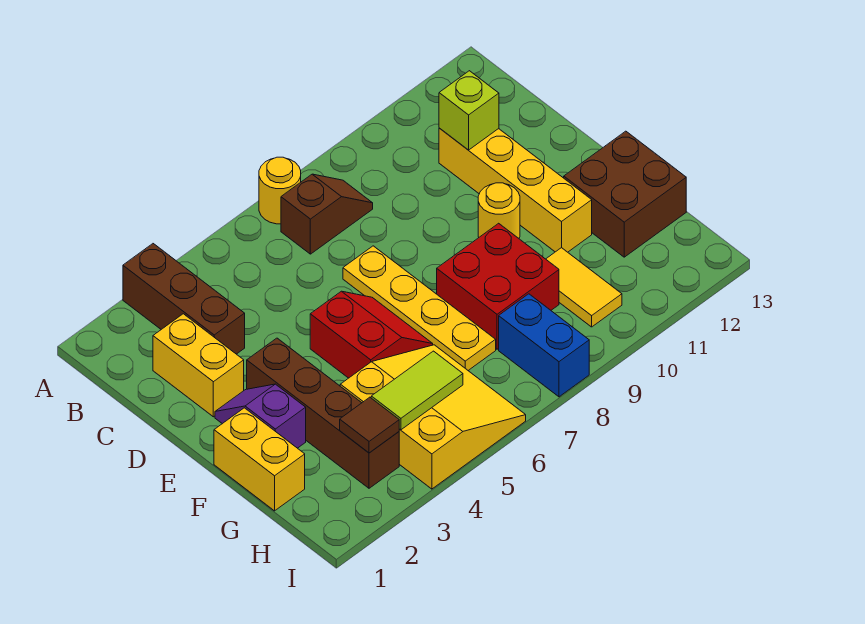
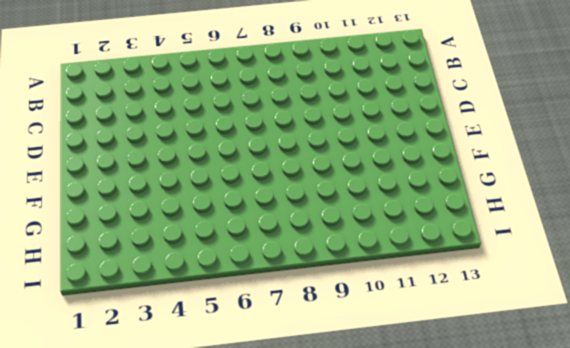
none -> brown brick A3:C3 level 1
none -> yellow round brick A7 level 1
none -> brown slope B7:B8 level 1 top 7

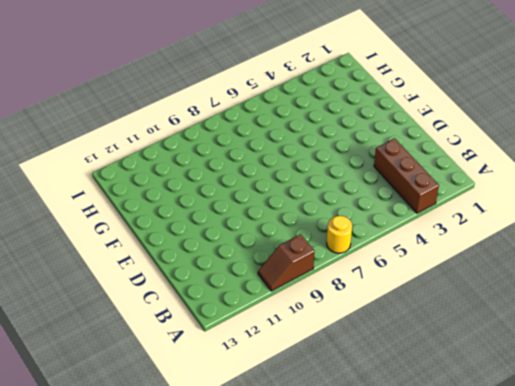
brown slope A9:A10 level 1 top 9 -> brown slope B7:B8 level 1 top 7
none -> yellow brick C2:D2 level 1
none -> yellow brick C11:F11 level 1
none -> yellow plate D7:G7 level 1

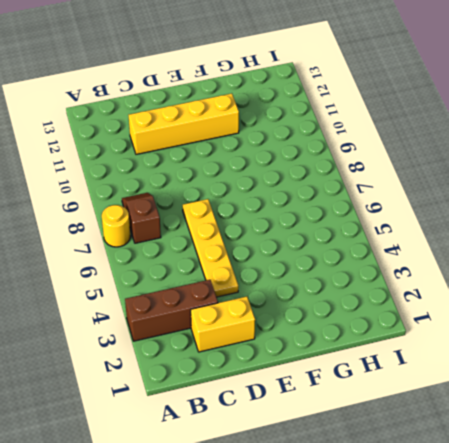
yellow plate D4:D7 level 1 -> yellow plate D7:G7 level 1
none -> purple slope E2:F2 level 1 top F
none -> brown brick E3:H3 level 1
none -> red slope E5:F6 level 1 top 5

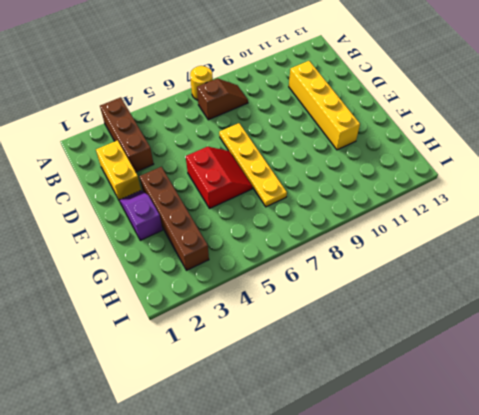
none -> yellow round brick E10 level 1
none -> yellow brick F1:G1 level 1
none -> red brick F8:G9 level 1

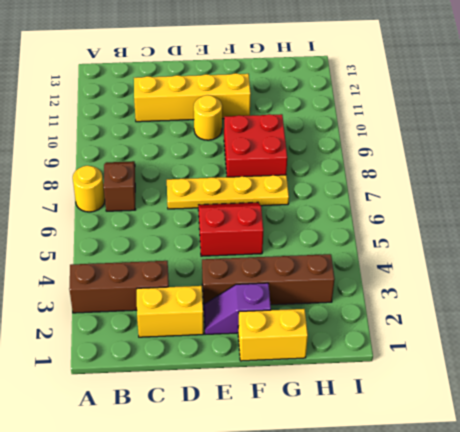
none -> brown brick F12:G13 level 1
none -> yellow slope G4:I6 level 1 top 4
none -> yellow tile G10:H10 level 1

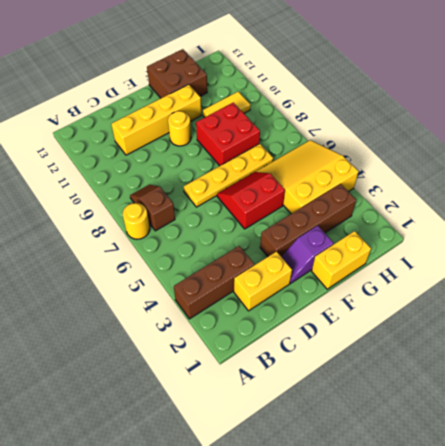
none -> blue brick H8:I8 level 1
none -> lime brick C11 level 2
none -> brown tile H3 level 2

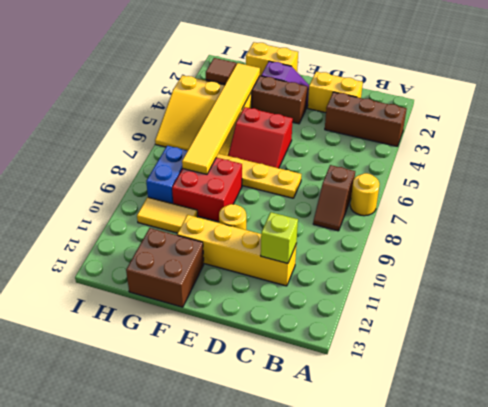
yellow tile G3:G8 level 2 -> none
blue brick H8:H9 level 1 -> blue brick H8:I8 level 1
none -> lime tile H4:H5 level 2

